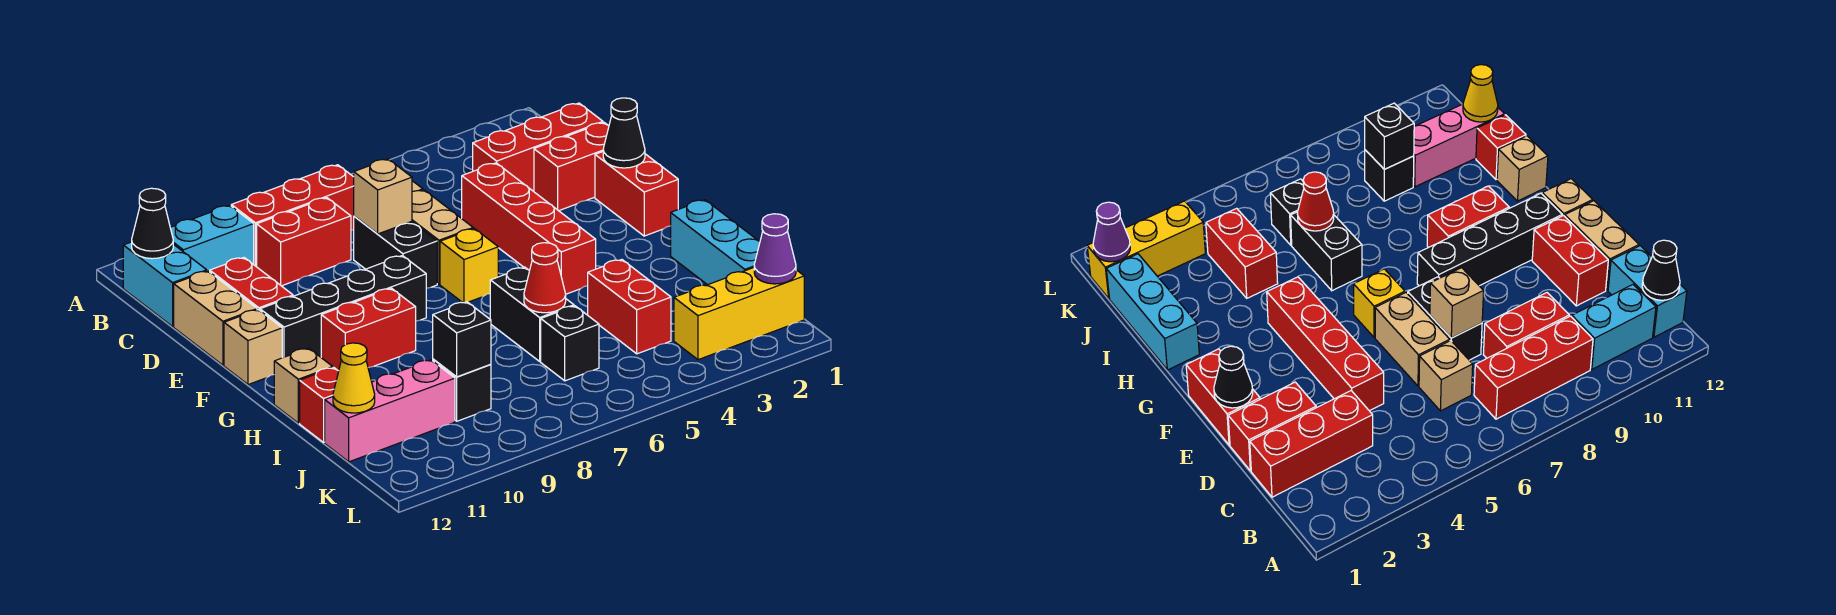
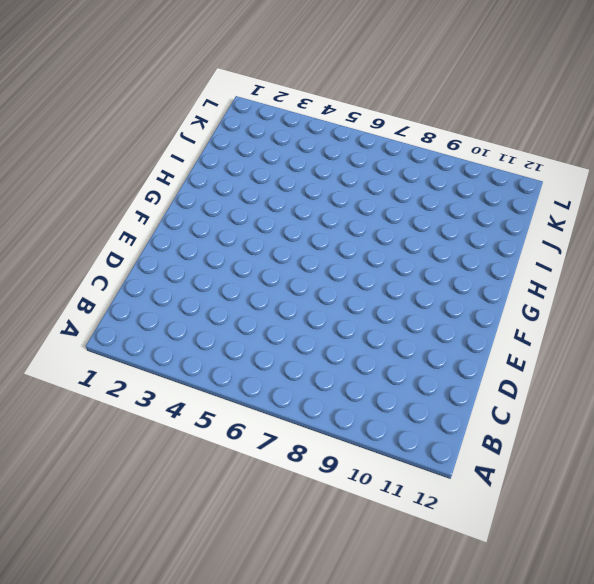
none -> red brick B7:B9 level 1
none -> cyan brick B10:B11 level 1
none -> cyan brick B12:C12 level 1
none -> red brick C1:C3 level 1

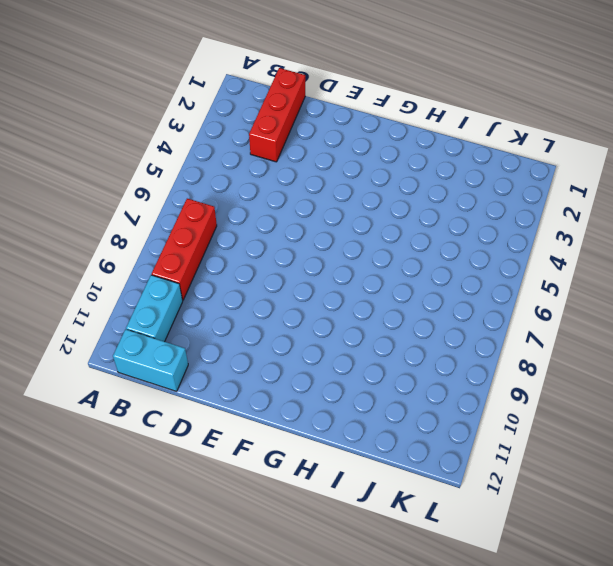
none -> tan brick C6 level 1
none -> red brick C8:C9 level 1
none -> red brick D1:D2 level 1
none -> red brick D4:G4 level 1

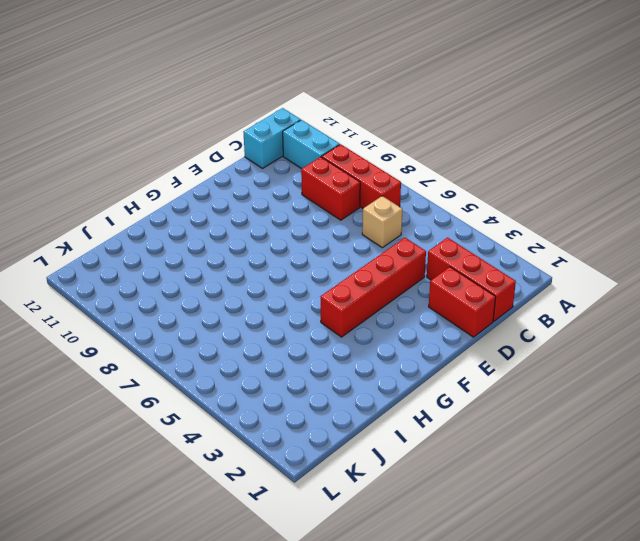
none -> tan brick D6:E6 level 1
none -> black brick D7:E7 level 1
none -> red brick D11:E11 level 1
none -> tan brick D12:E12 level 1

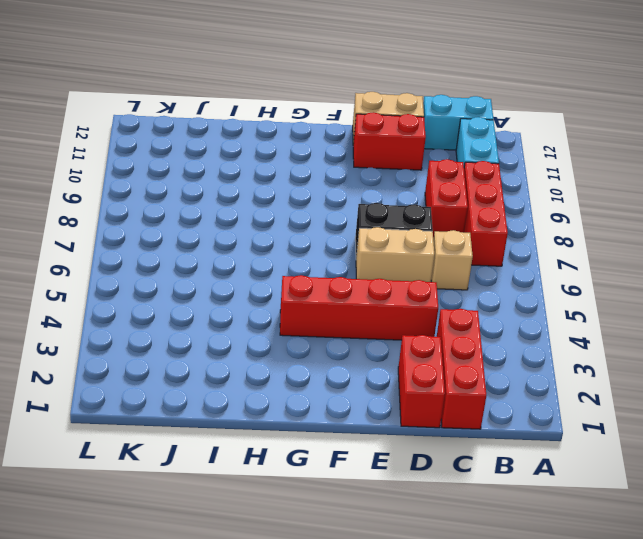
none -> red brick E1:F1 level 1
none -> yellow brick F6 level 1
none -> black brick F8:F11 level 1
none -> tan brick F12 level 1

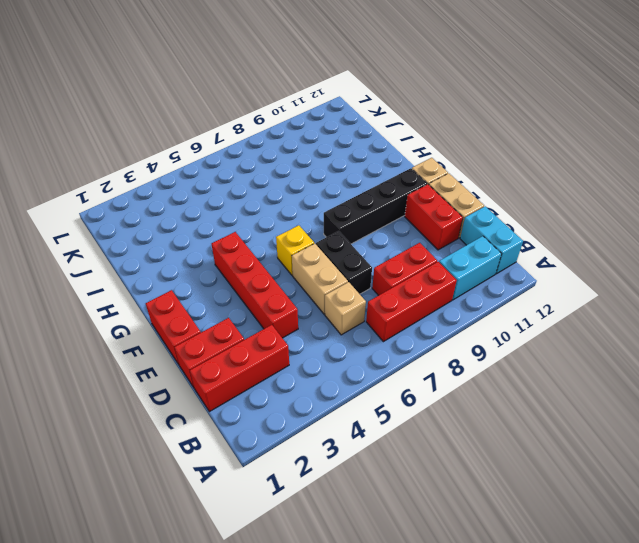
none -> red brick G9:G10 level 1
none -> cyan brick H1:J1 level 1
none -> black brick H6:I6 level 1
none -> tan brick H12 level 1

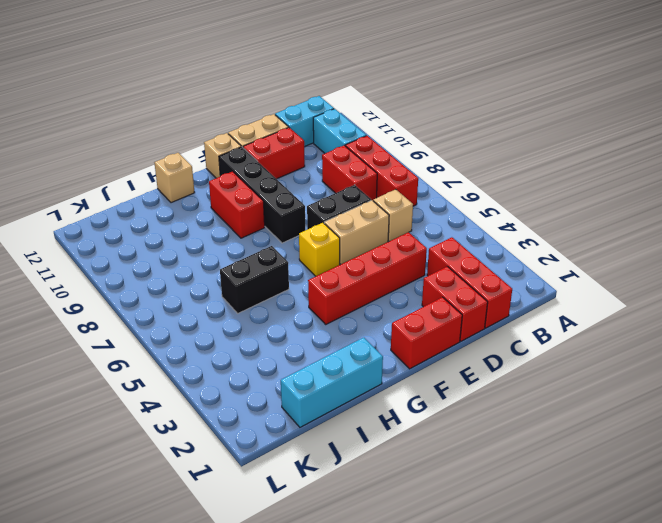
none -> red brick I4:J4 level 1
none -> red brick I12 level 1
none -> black brick J6 level 1
none -> black brick J9 level 1

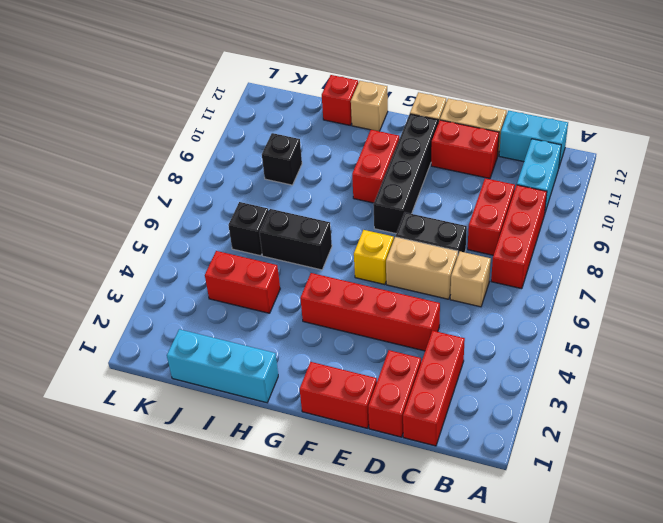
none -> pink brick J10:J12 level 1
none -> yellow brick K1:K3 level 1
none -> black cone B12 level 2
none -> tan brick D7 level 2

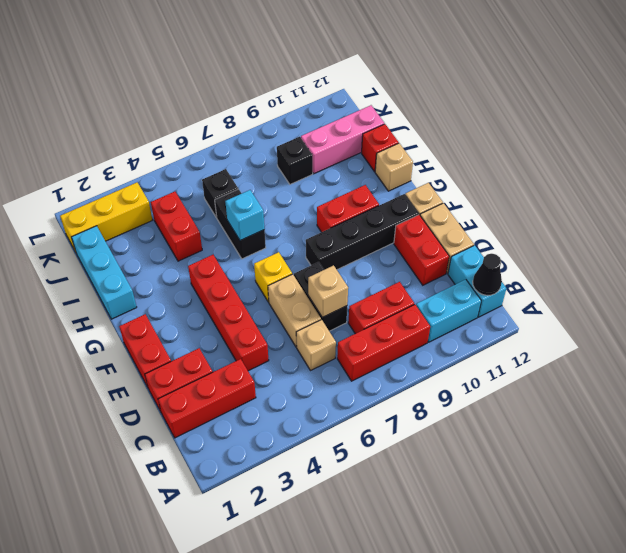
cyan brick H6 level 2 -> none
none -> black cone E1 level 2
none -> red cone I6 level 2
none -> black brick J9 level 2
none -> yellow cone J12 level 2

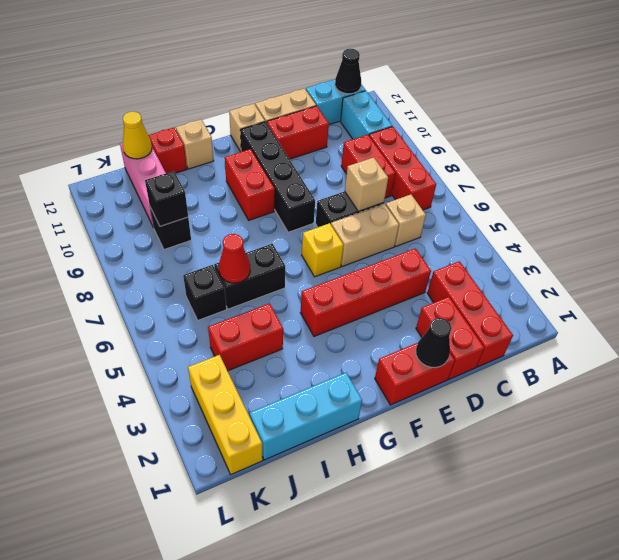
none -> purple cone K1 level 2

